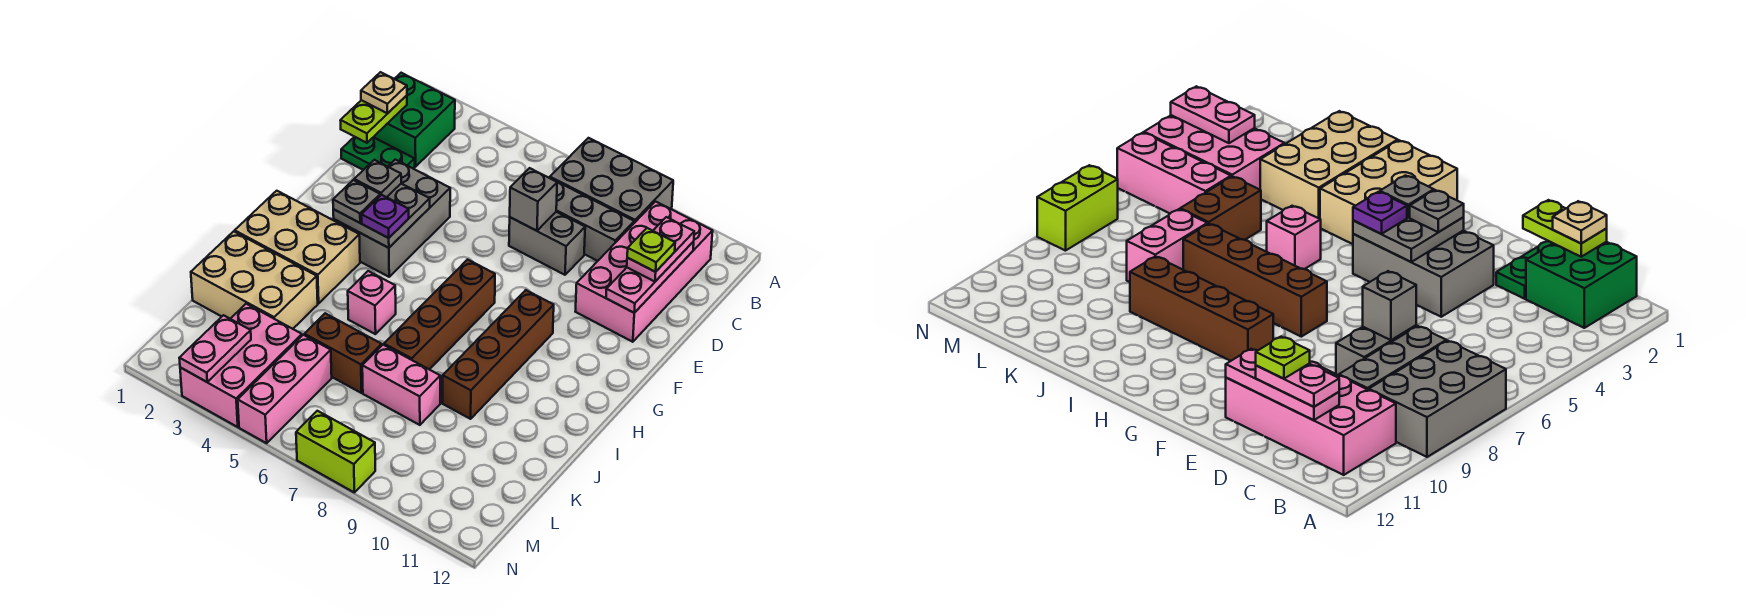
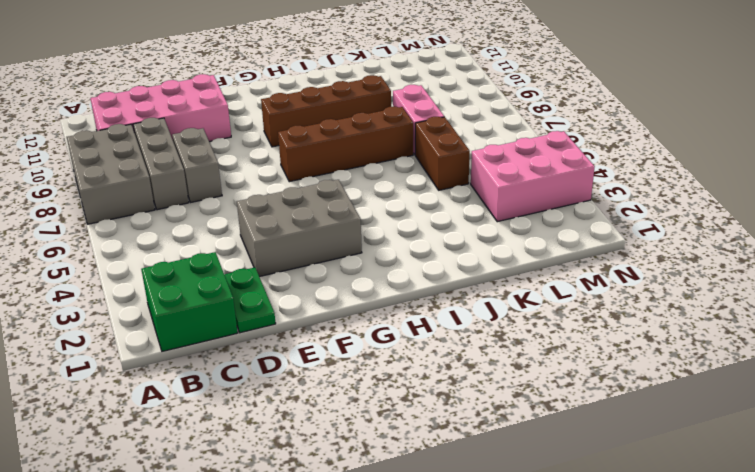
none -> tan brick H1:I3 level 1
none -> pink brick I5 level 1
none -> tan brick J1:K3 level 1

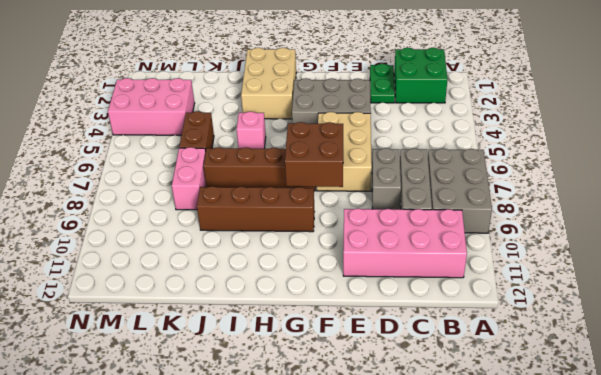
tan brick E5:F7 level 1 -> tan brick J1:K3 level 1
brown brick F7:G8 level 2 -> none
none -> pink brick L5:N5 level 1
none -> lime brick N7:N8 level 1
none -> lime plate C1:D1 level 2

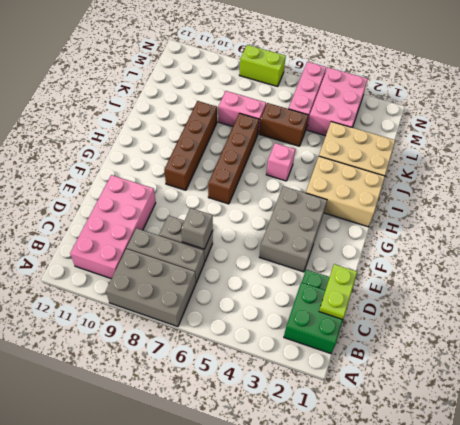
none -> pink plate C11:E11 level 2
none -> grey plate F3:G4 level 2
none -> pink plate M3:N3 level 2

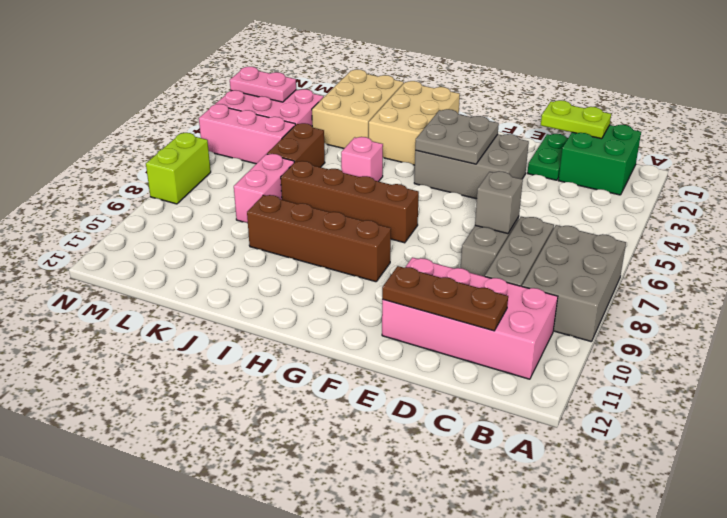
brown plate C11:E11 level 2 -> pink plate C11:E11 level 2
none -> tan plate C1 level 3
none -> pink plate C11:D11 level 3
none -> grey plate F3 level 3

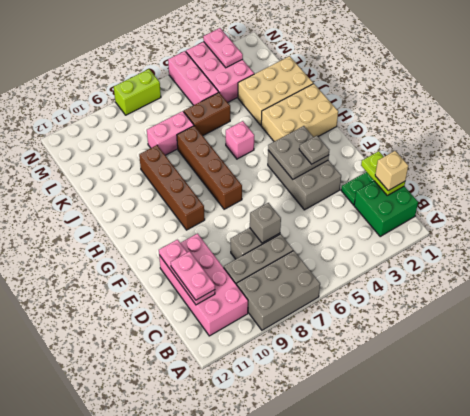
tan brick C1 level 3 -> tan plate C1 level 3
none -> grey plate G3 level 3
none -> purple plate G4 level 3
none -> lime plate D11 level 4

